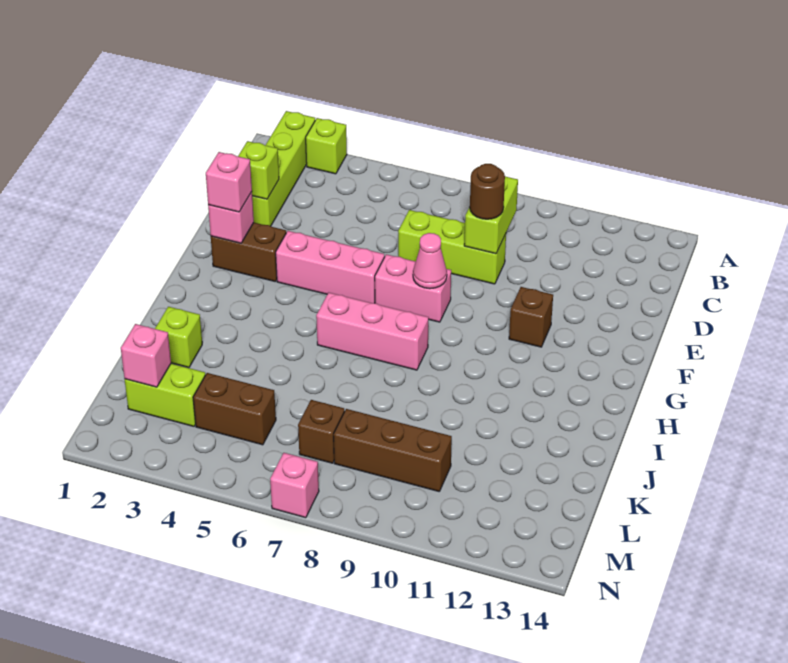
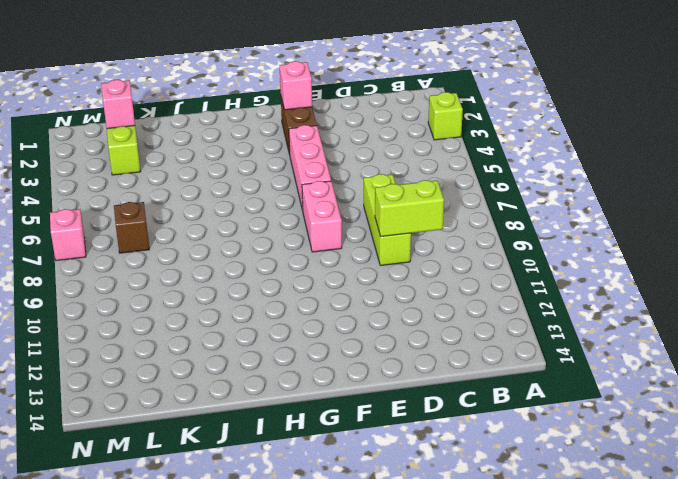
none -> lime brick A2:D2 level 1
none -> brown brick F11 level 1
none -> pink brick H6:H8 level 1

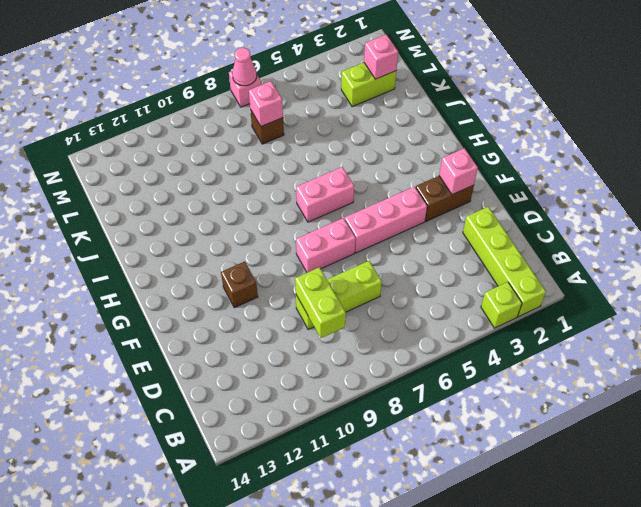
pink brick H6:H7 level 1 -> pink brick H6:H8 level 1
pink brick L7 level 2 -> pink brick F2 level 3
pink cone N7 level 2 -> pink cone F8 level 2
none -> lime brick J2 level 1
none -> brown brick L4:L5 level 1
none -> brown brick L8:L10 level 1

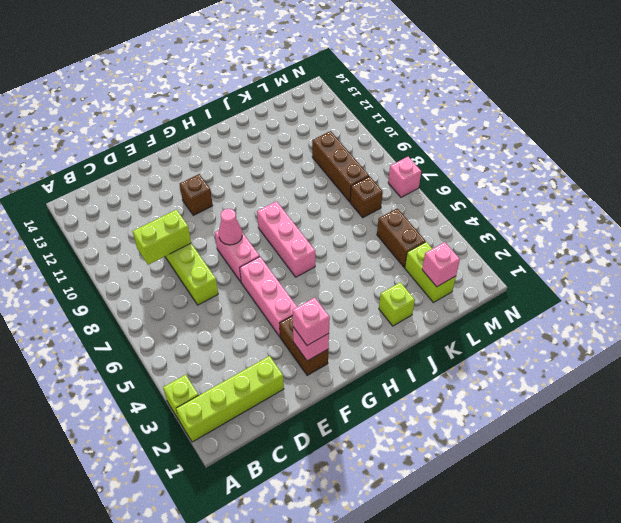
none -> lime brick D2 level 2
none -> brown round brick D9 level 3

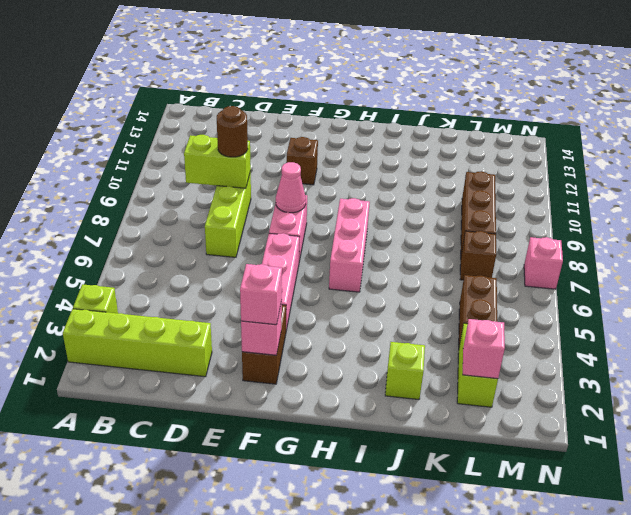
none -> lime brick D2 level 2

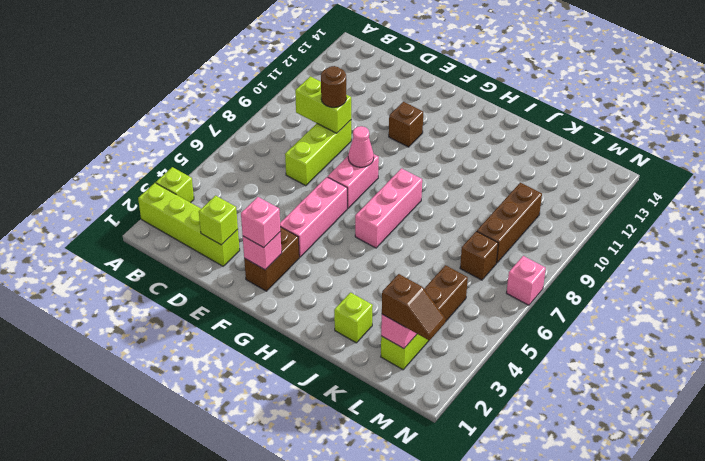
brown slope L2:M2 level 3 top L -> none

